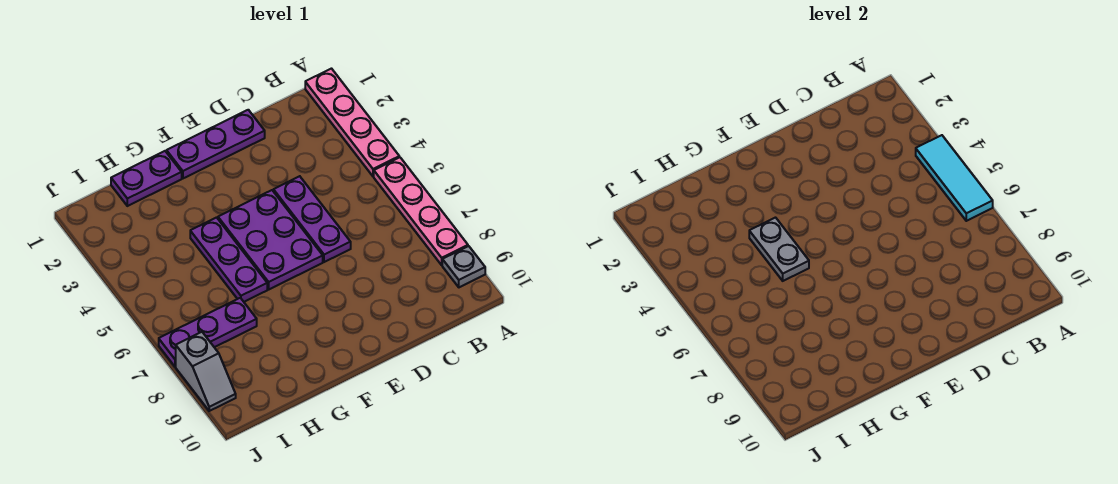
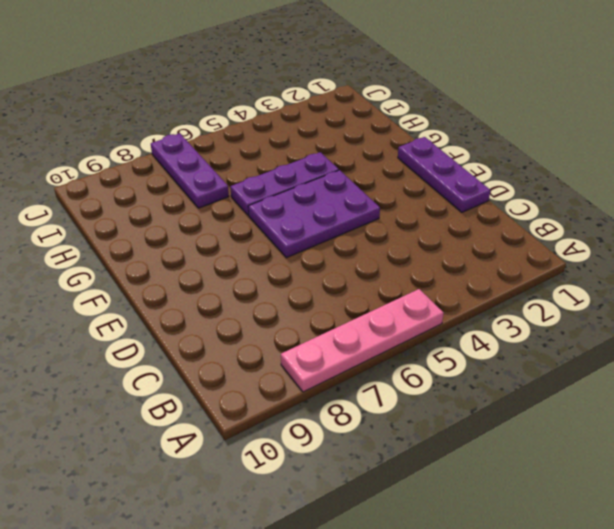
none -> pink plate A1:A4 level 1
none -> grey plate A9 level 1
none -> purple plate D4:D6 level 1

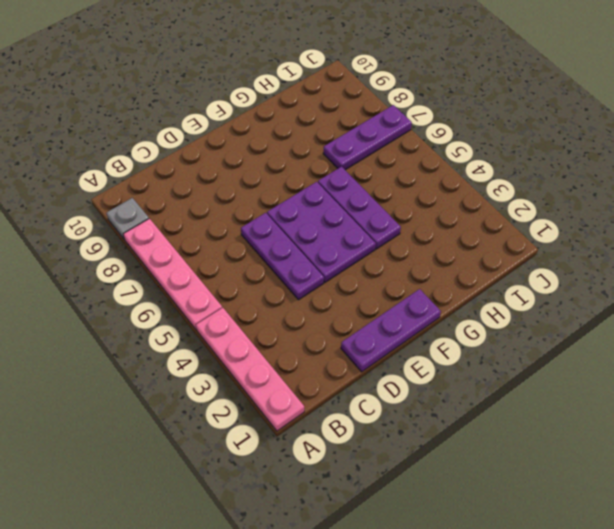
none -> purple plate G1:H1 level 1
none -> grey slope J8:J9 level 1 top 8
none -> cyan tile A4:A6 level 2

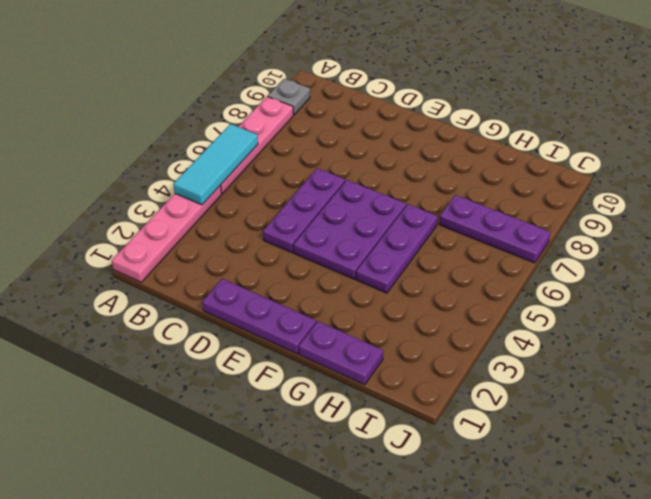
none -> grey slope J8:J9 level 1 top 8
none -> grey plate G4:G5 level 2

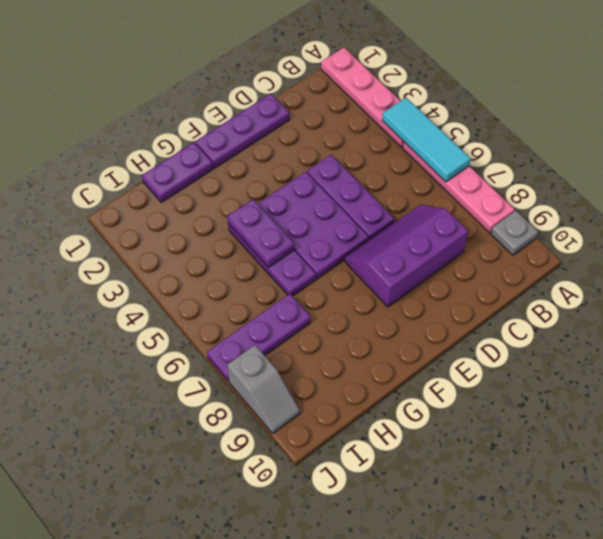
purple slope C7:E8 level 1 top 8 -> none
purple plate G4:G5 level 2 -> grey plate G4:G5 level 2

